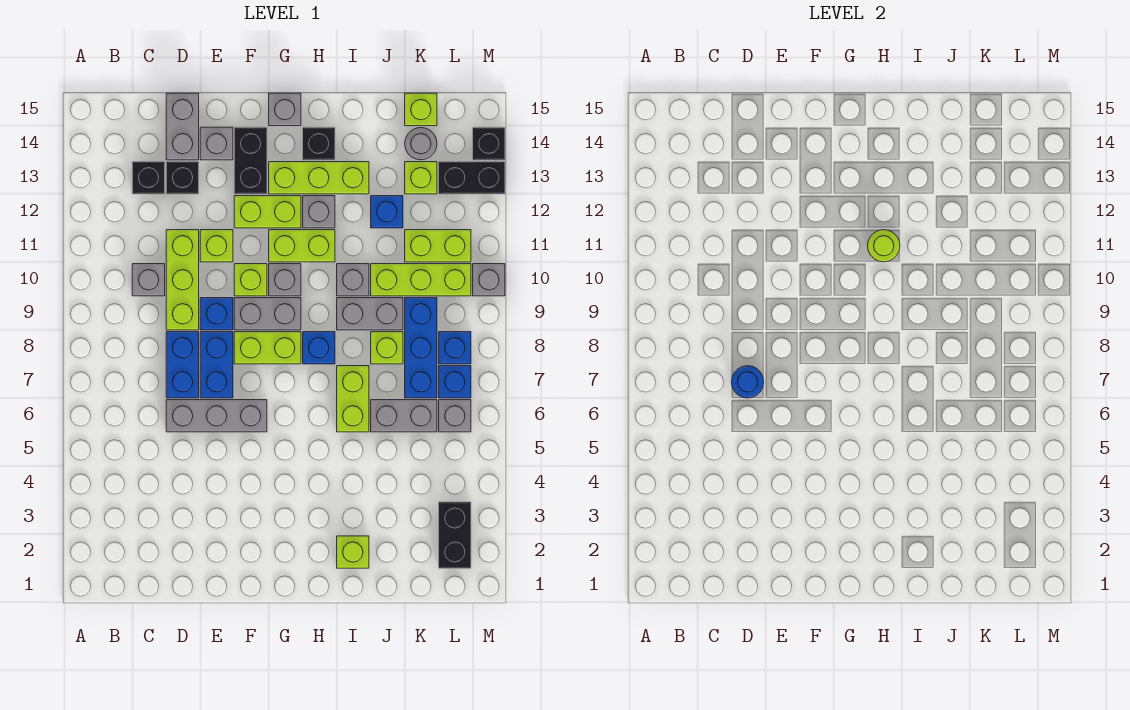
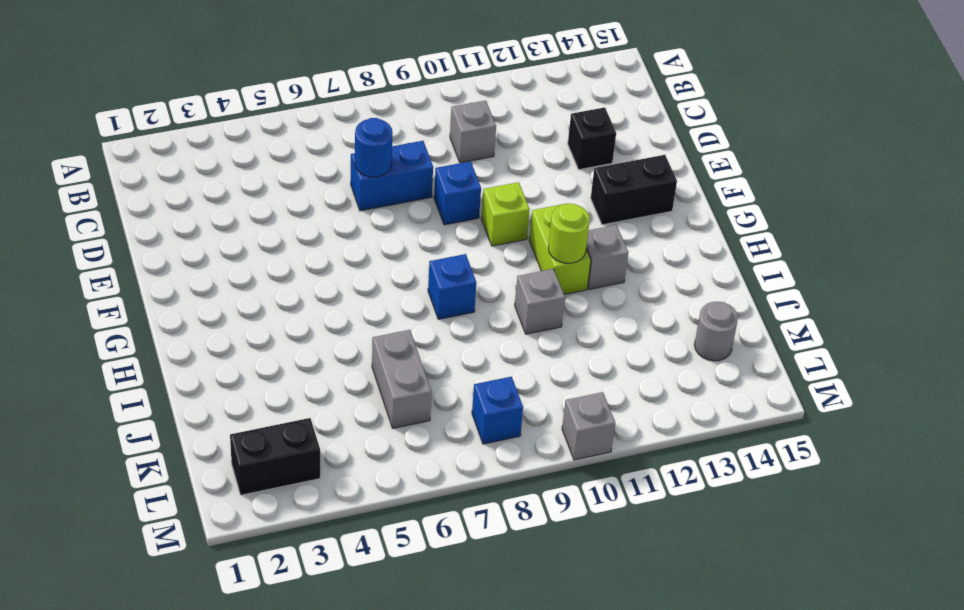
none -> black brick C13 level 1
none -> grey brick D6:F6 level 1
none -> lime brick D9:D11 level 1
none -> grey brick D14:D15 level 1

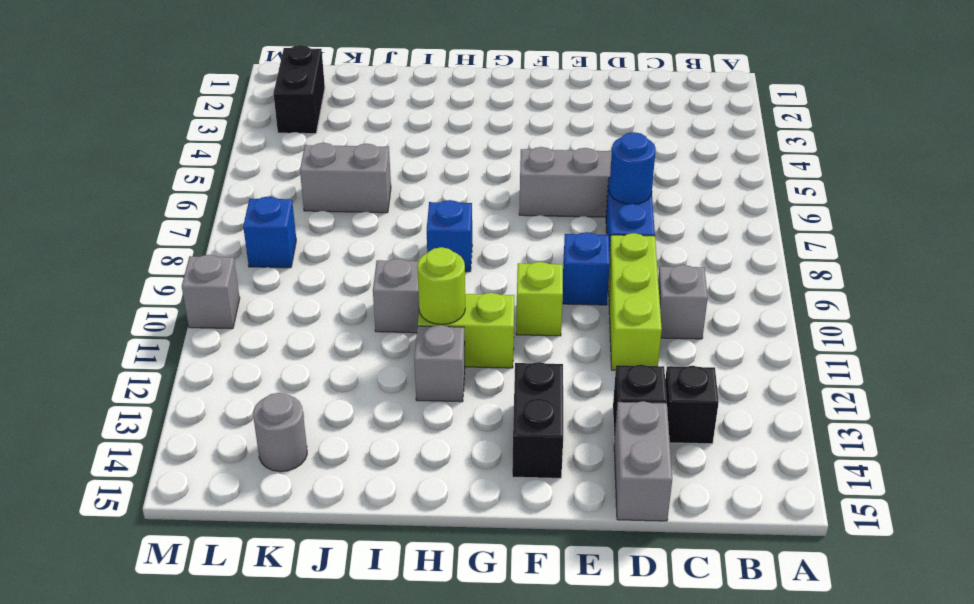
none -> blue brick E7:E8 level 1
none -> lime brick E11 level 1
none -> grey brick E14 level 1
none -> lime brick F8:G8 level 1

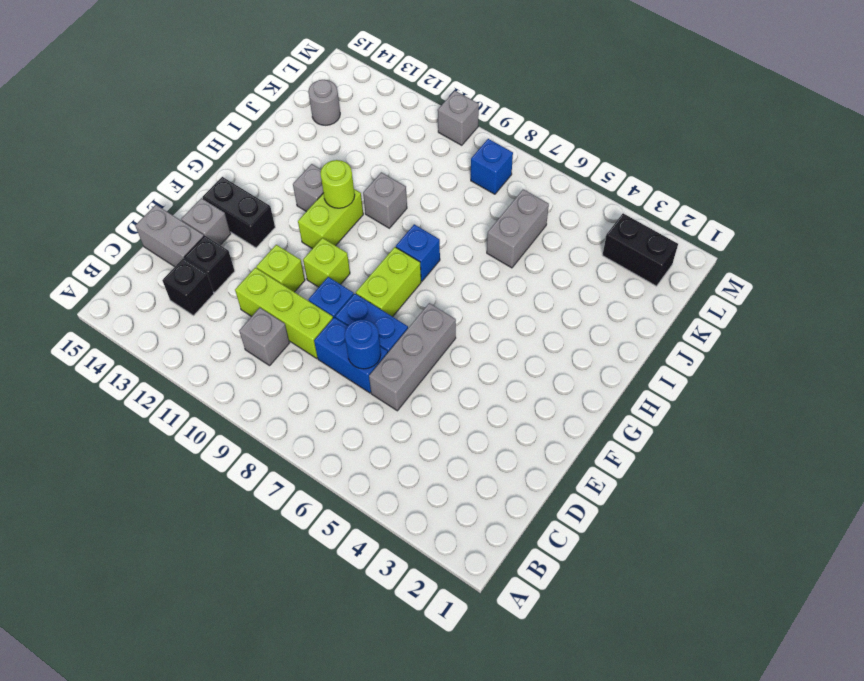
none -> grey brick F9:G9 level 1
none -> lime brick F12:G12 level 1
none -> grey brick G10 level 1
none -> lime brick G13:I13 level 1

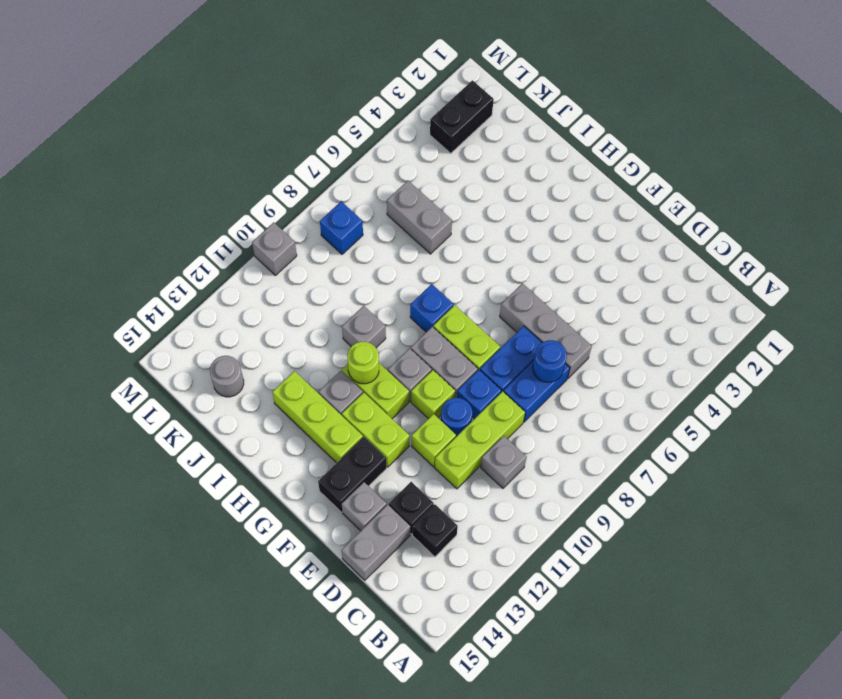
blue round brick E10 level 1 -> none
none -> grey brick G15 level 1
none -> black brick H14 level 1
none -> lime brick I2 level 1
none -> lime brick I6:I7 level 1

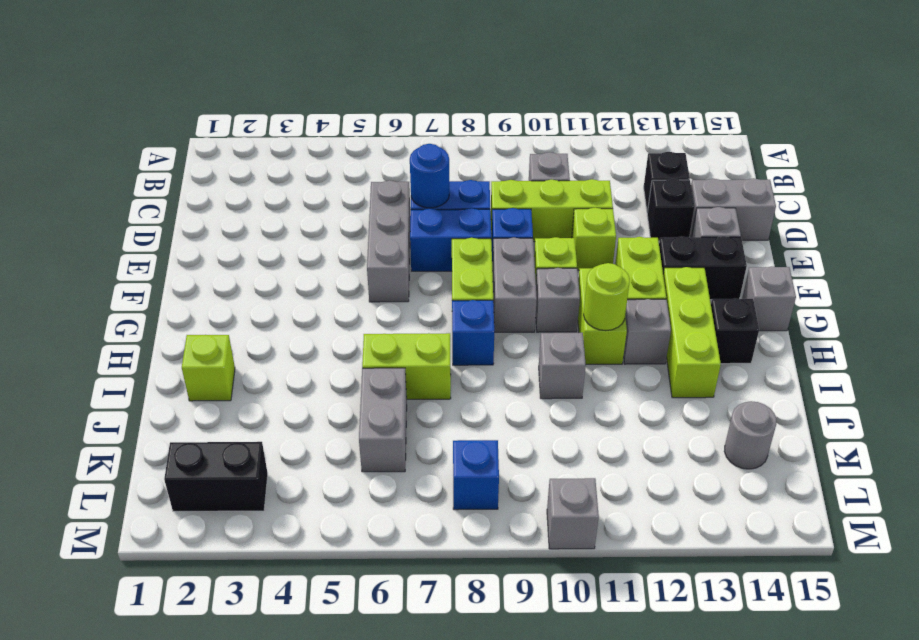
none -> grey brick I9:J9 level 1
none -> lime brick J8 level 1
none -> lime brick J10:L10 level 1
none -> blue brick J12 level 1

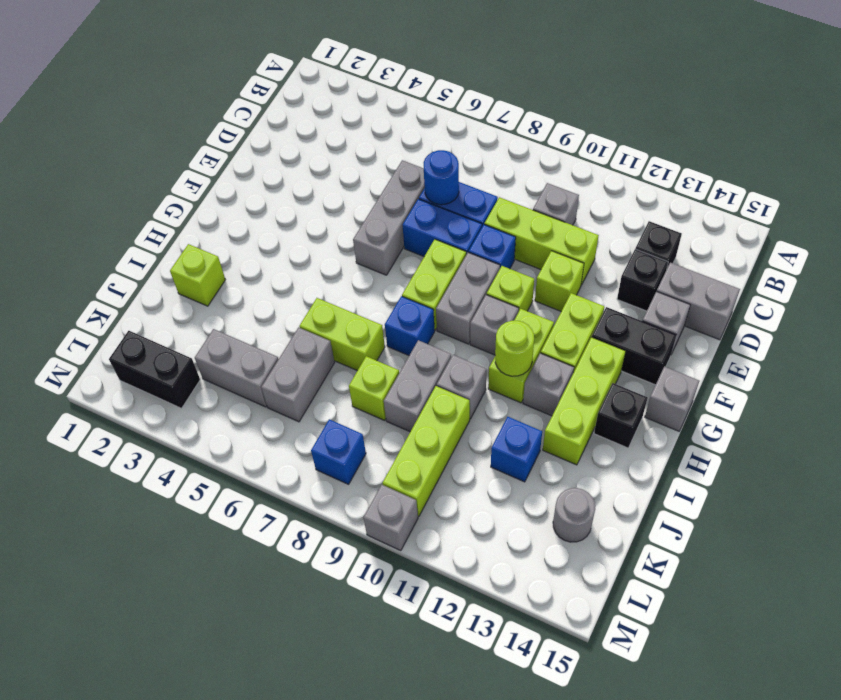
grey brick K4:K5 level 1 -> none
none -> blue brick K7:K9 level 1
none -> lime brick K11:L11 level 1
none -> lime brick K13 level 1
none -> lime brick K15 level 1

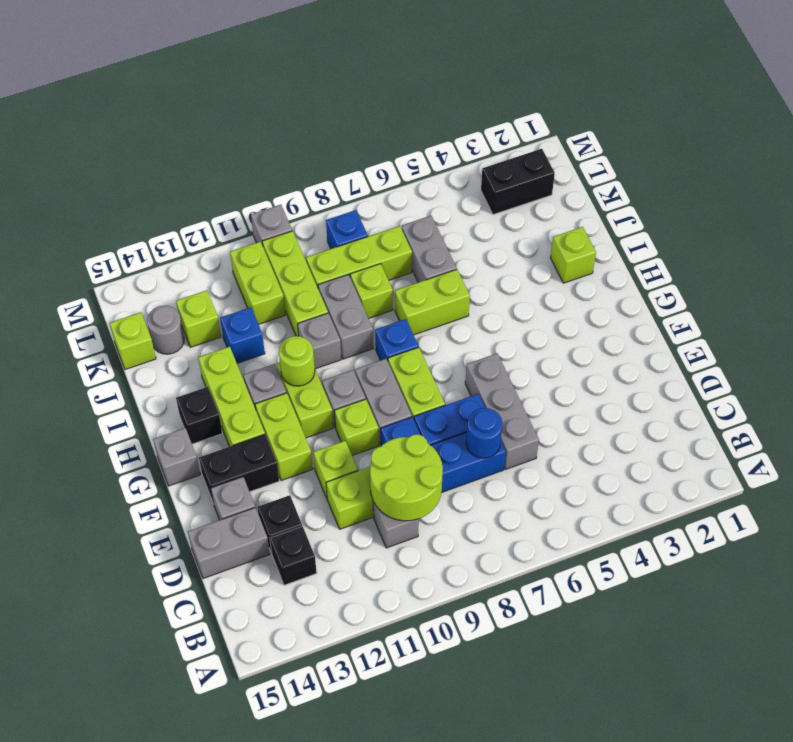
lime round brick C9:D10 level 2 -> none
lime brick K7:K9 level 1 -> blue brick K7:K9 level 1
none -> grey brick L6 level 1
none -> blue brick L7 level 1
none -> black brick L13:M13 level 1
none -> black brick M14 level 1

